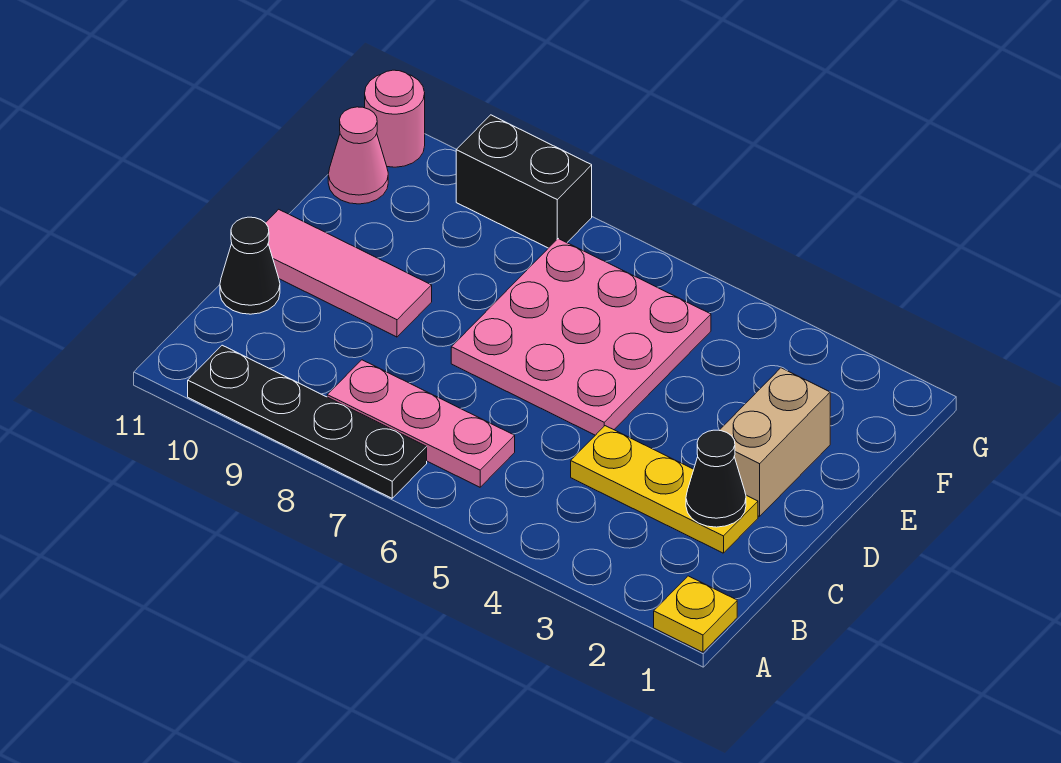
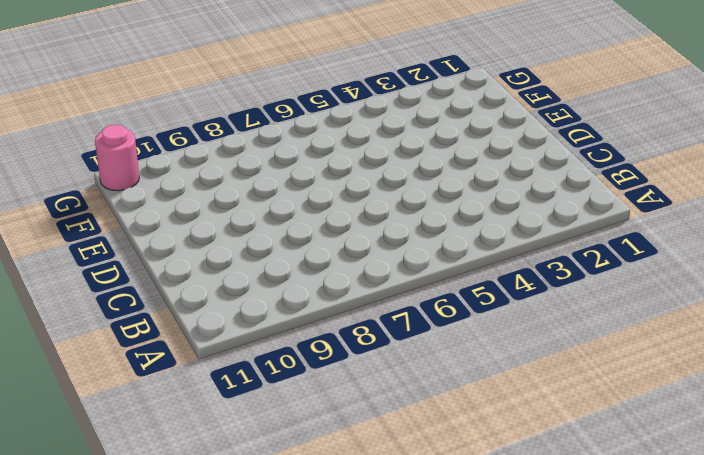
none -> yellow plate A1 level 1
none -> black plate A7:A10 level 1
none -> pink plate B6:B8 level 1

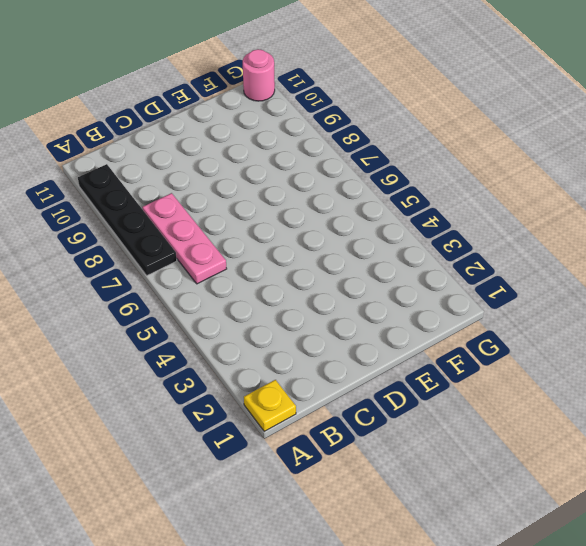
none -> yellow plate C2:C4 level 1
none -> black cone C11 level 1
none -> tan brick D2:E2 level 1

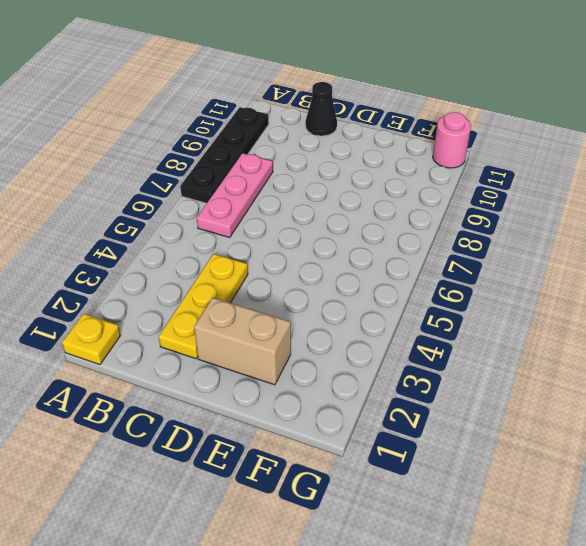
none -> pink plate D5:F7 level 1
none -> pink tile D9:D11 level 1
none -> pink cone F11 level 1

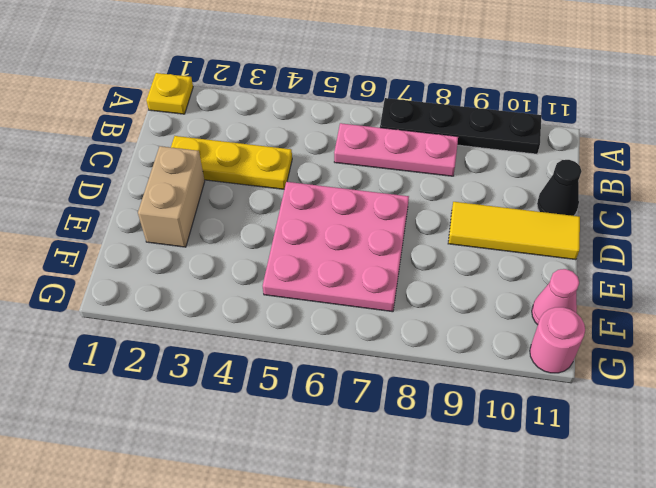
yellow tile D9:D11 level 1 -> pink tile D9:D11 level 1
none -> black brick G8:G9 level 1
none -> black cone C2 level 2

